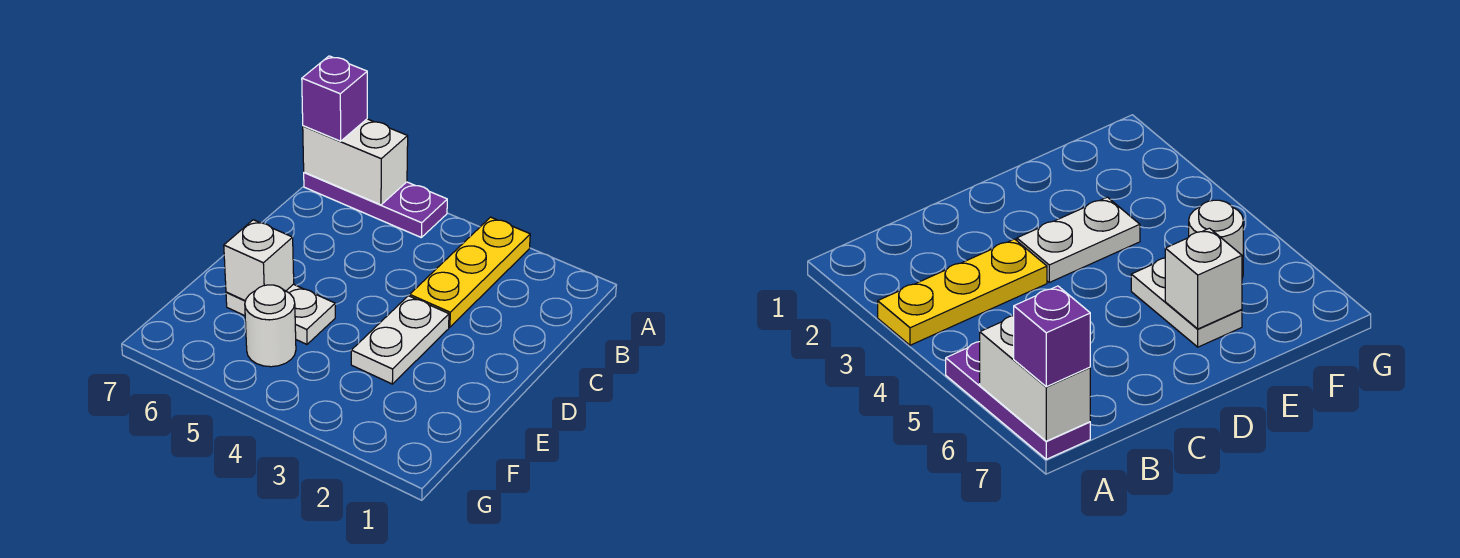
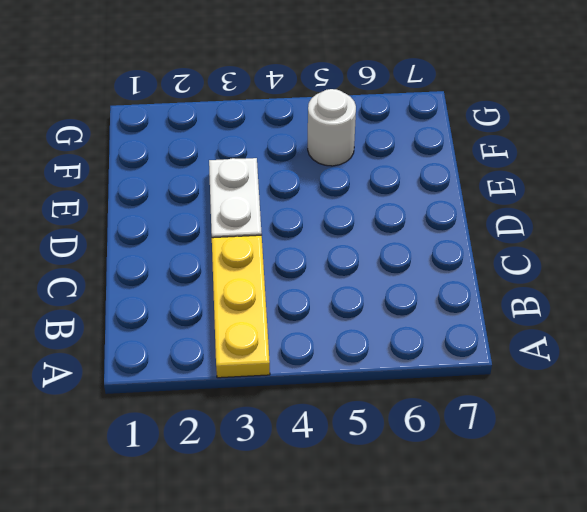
none -> purple plate A5:A7 level 1
none -> white plate E5:E6 level 1

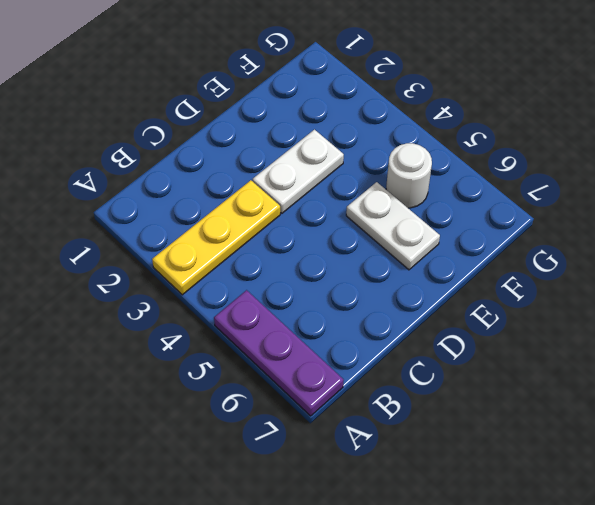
none -> white brick A6:A7 level 2
none -> white brick E6 level 2

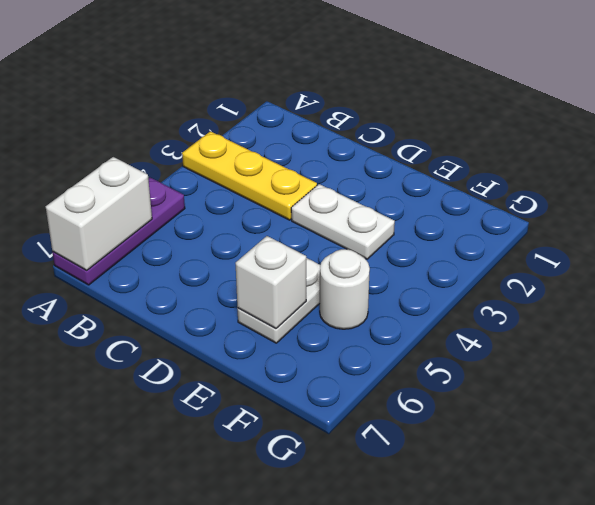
none -> purple brick A7 level 3

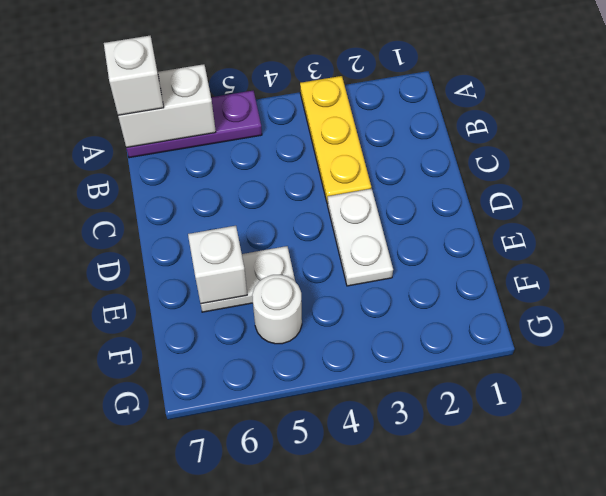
white brick A7 level 3 -> purple brick A7 level 3

